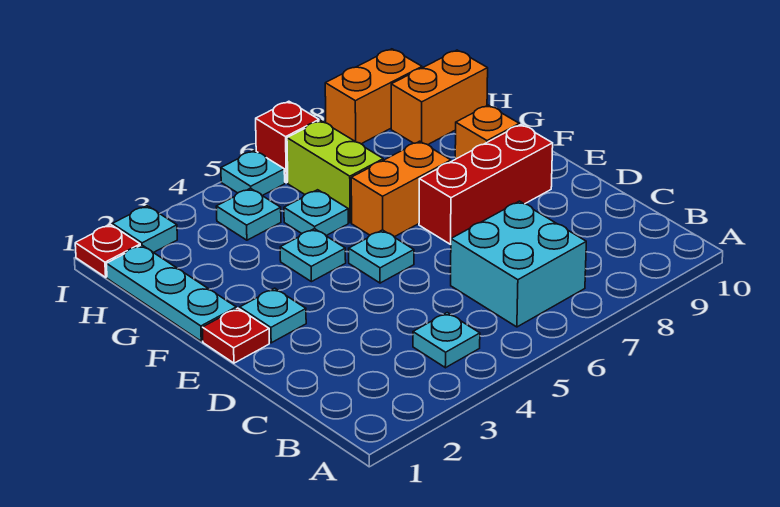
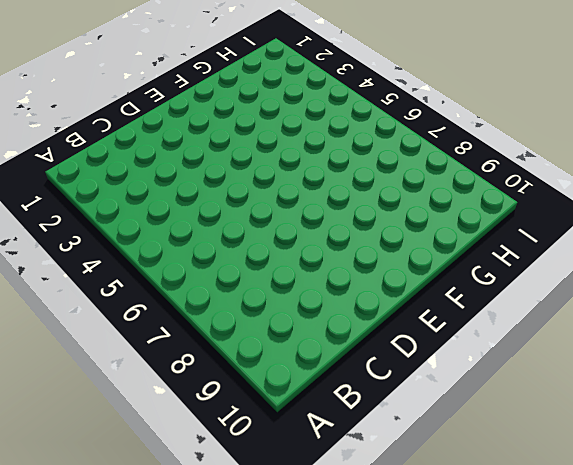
none -> cyan plate B4 level 1
none -> cyan brick B6:C7 level 1
none -> red plate E1 level 1

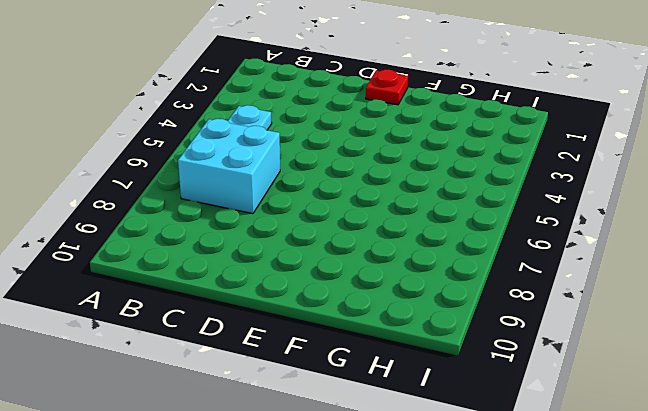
none -> cyan plate E2 level 1
none -> cyan plate E5 level 1
none -> red brick E7:E9 level 1

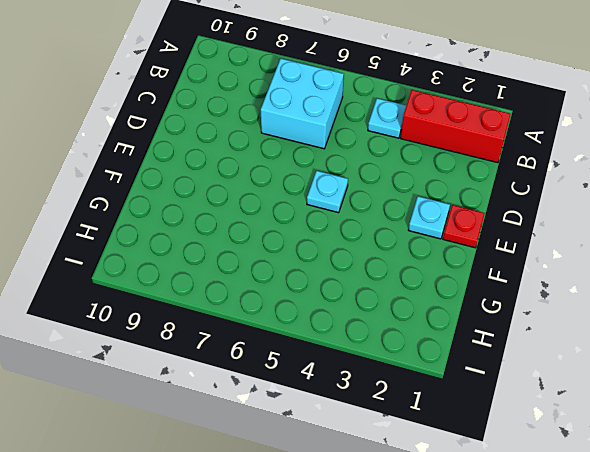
red brick B1:B3 level 1 -> red brick E7:E9 level 1
none -> cyan plate F1:H1 level 1
none -> cyan plate F4 level 1
none -> orange brick F6:F7 level 1

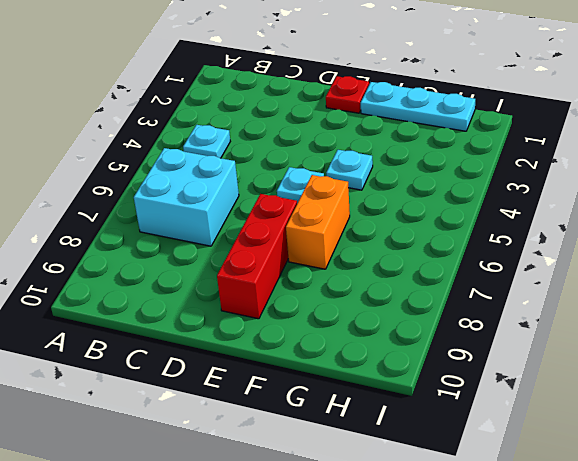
none -> cyan plate E2 level 1
none -> orange brick F9 level 1
none -> cyan plate G5 level 1

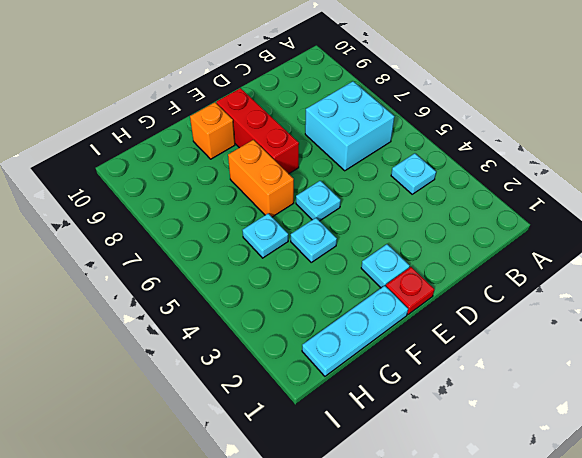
none -> lime brick G6:H6 level 1
none -> cyan plate H4 level 1
none -> orange brick H9:H10 level 1

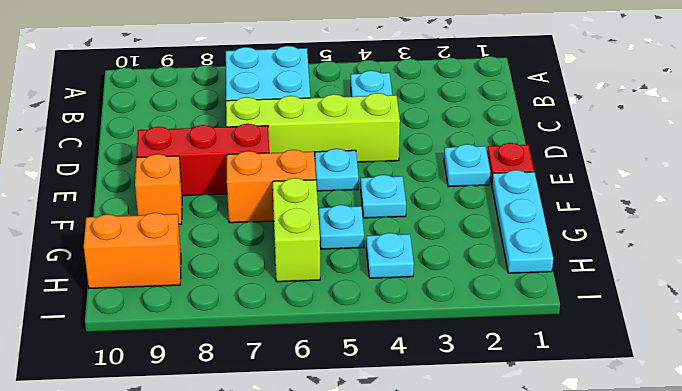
lime brick D4:D7 level 1 -> none
none -> red plate I1 level 1
none -> cyan plate I2 level 1
none -> cyan plate I5 level 1

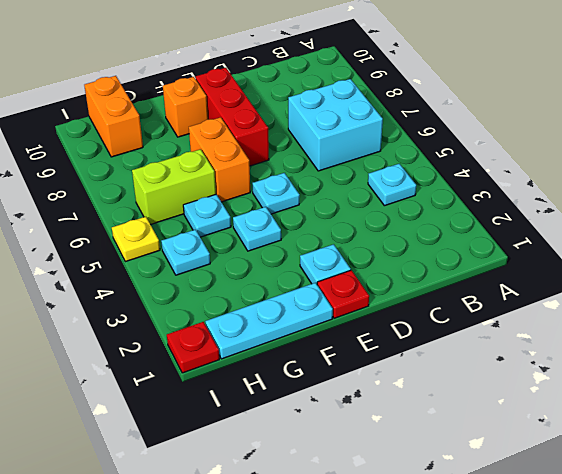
yellow plate I5 level 1 -> cyan plate I5 level 1
none -> cyan plate I2 level 1
none -> red brick I6 level 1
none -> orange brick I8:I9 level 1

